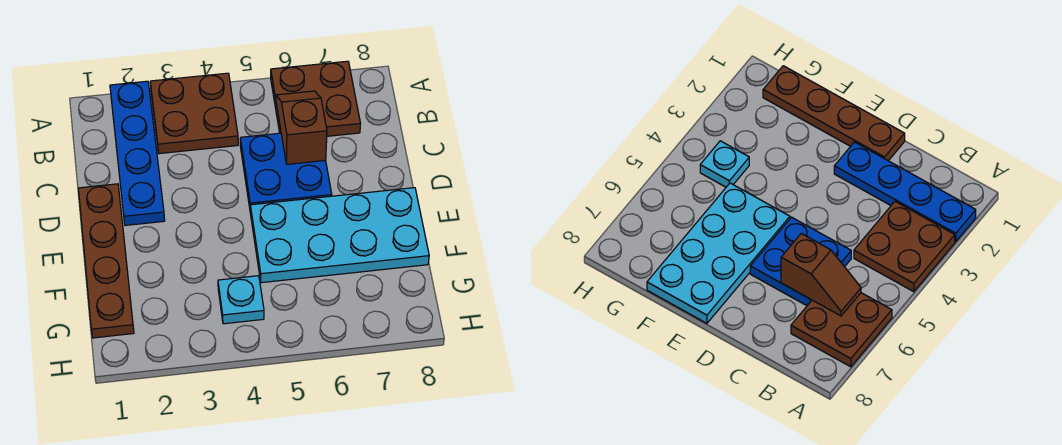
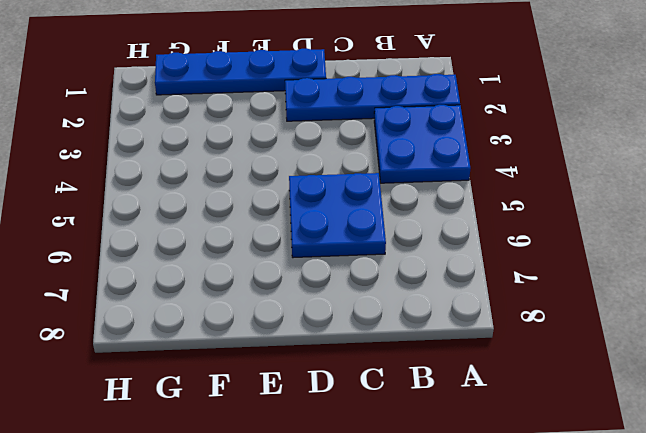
blue plate A3:B4 level 1 -> brown plate A3:B4 level 1
blue plate D1:G1 level 1 -> brown plate D1:G1 level 1
none -> brown plate A6:B7 level 1
none -> cyan plate E5:F8 level 1

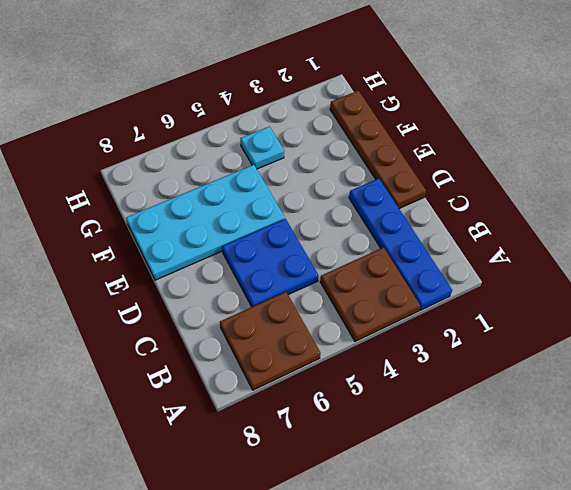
none -> brown slope B6:C6 level 2 top C

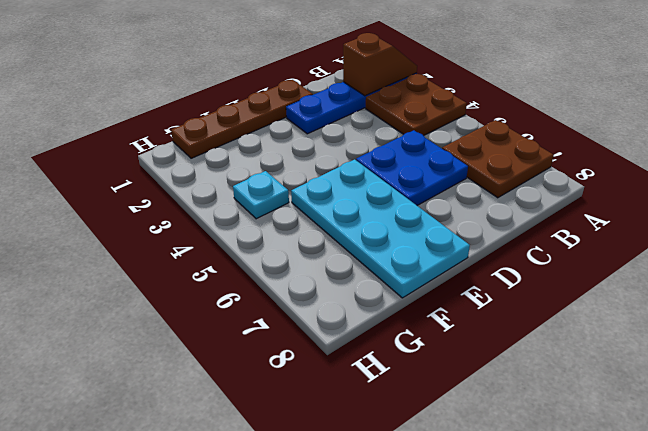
brown slope A2:B2 level 2 top B -> brown slope B6:C6 level 2 top C

